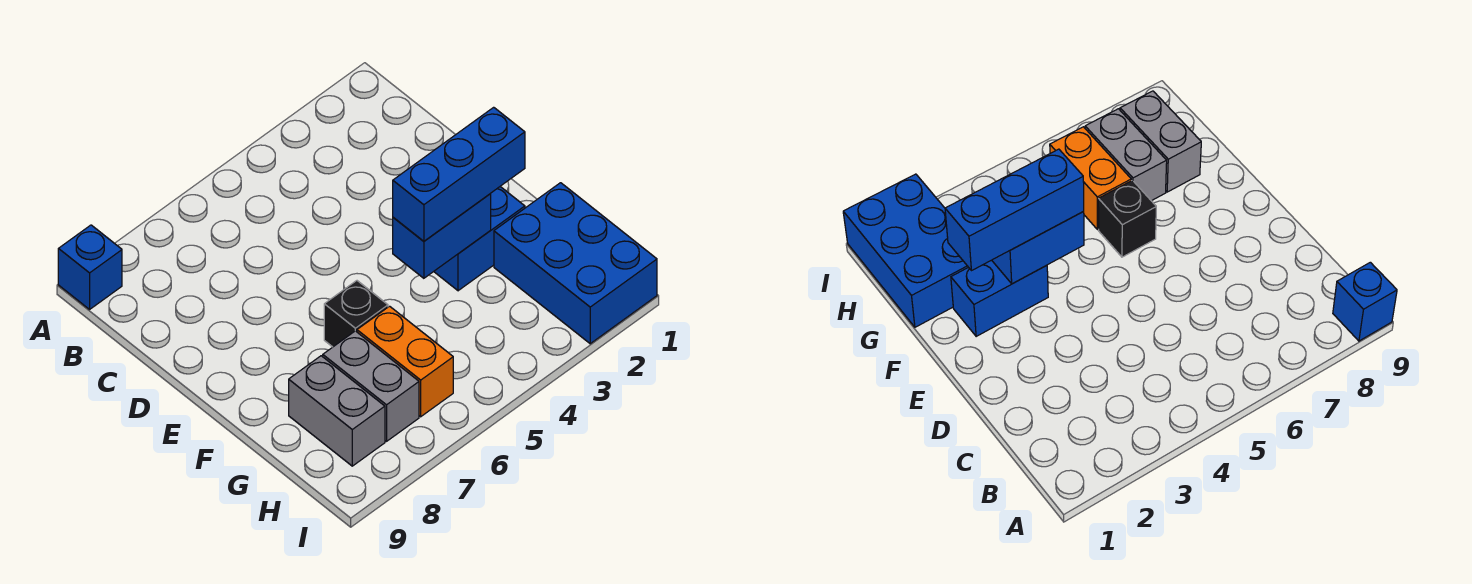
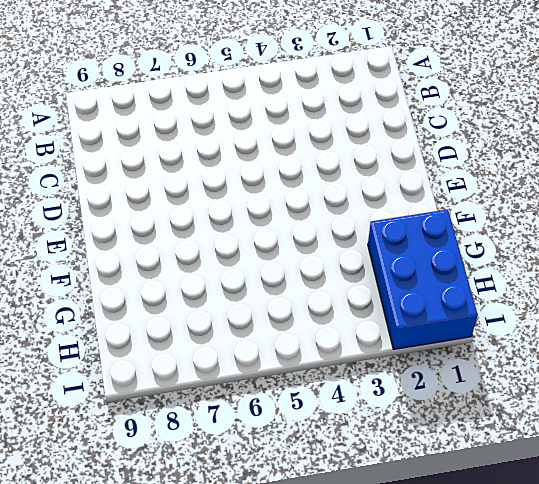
none -> blue brick A9 level 1
none -> blue brick F2:F3 level 1

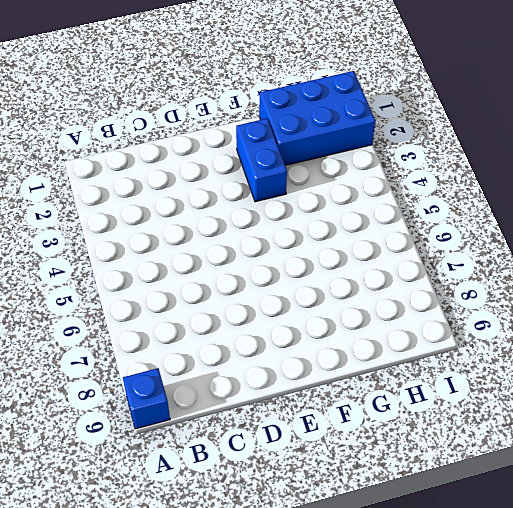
none -> black brick F6 level 1
none -> orange brick G6:H6 level 1

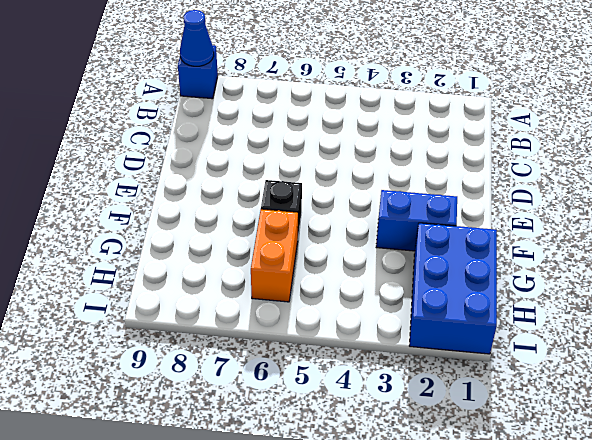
blue cone A9 level 2 -> none
none -> grey brick G7:H7 level 1
none -> grey brick G8:H8 level 1

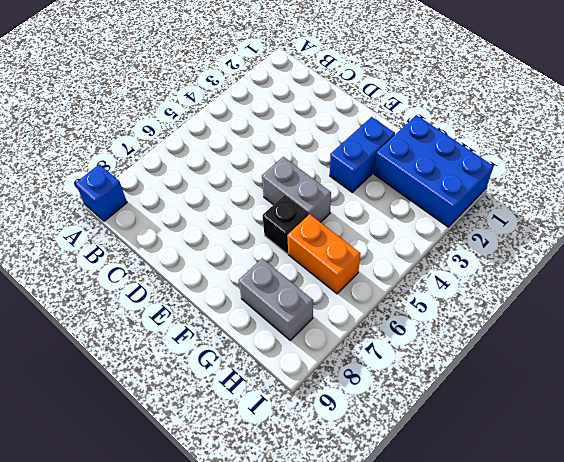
grey brick E5:F5 level 1 -> grey brick G7:H7 level 1
none -> blue brick F3:F4 level 2
none -> blue brick F2:F4 level 3

